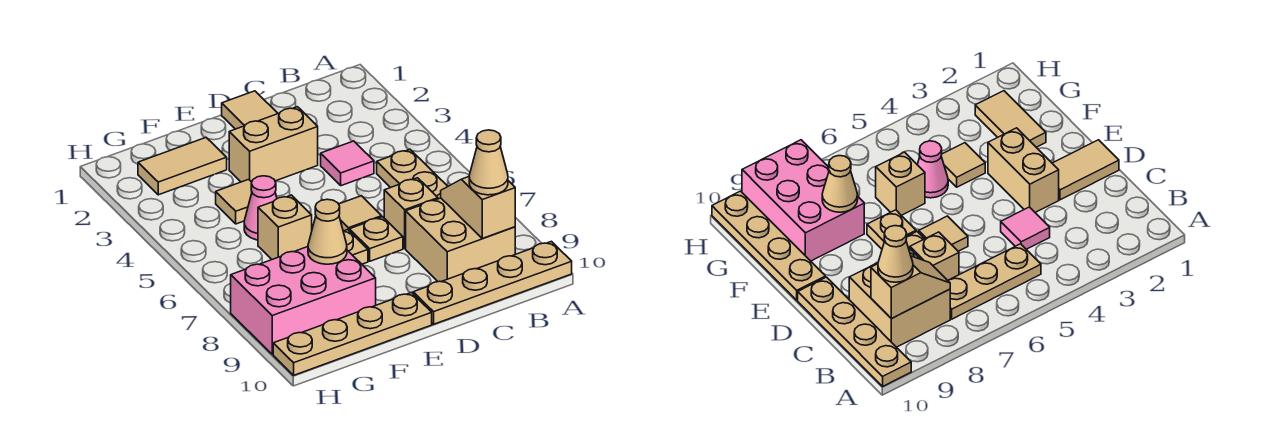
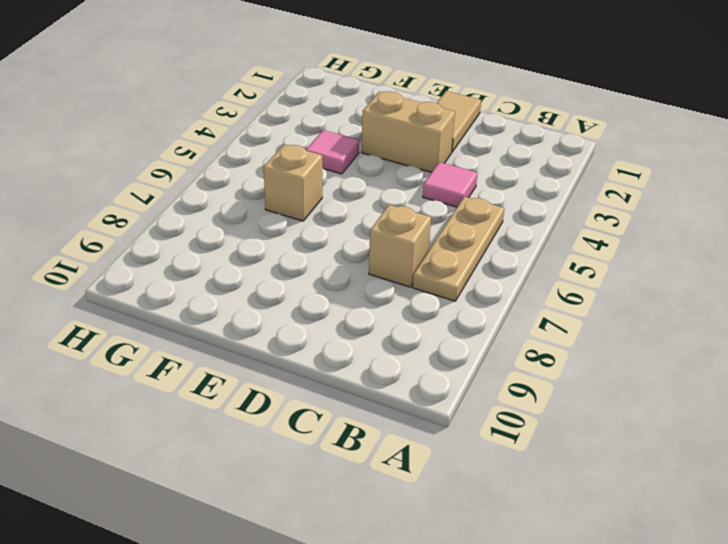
pink tile F4 level 1 -> tan tile F4 level 1
none -> tan plate A10:D10 level 1
none -> tan brick B8:C9 level 1
none -> tan tile D6 level 1

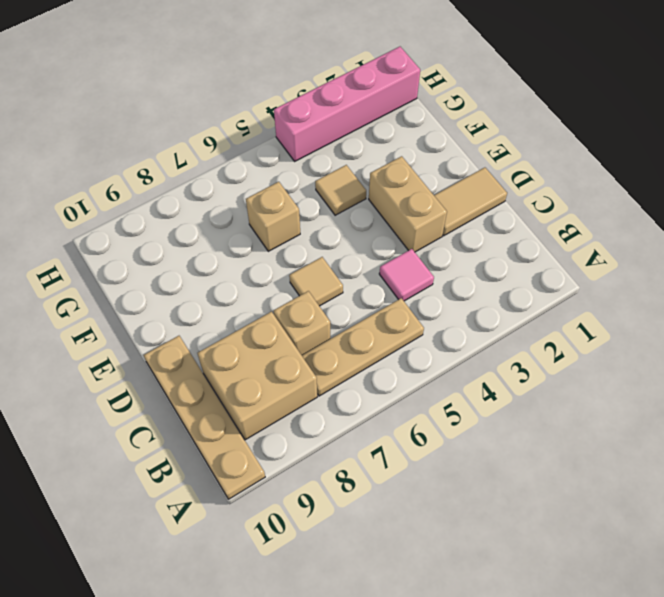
pink brick H1:H4 level 1 -> none
none -> tan plate D7 level 1
none -> tan plate E7 level 1
none -> tan plate E10:H10 level 1

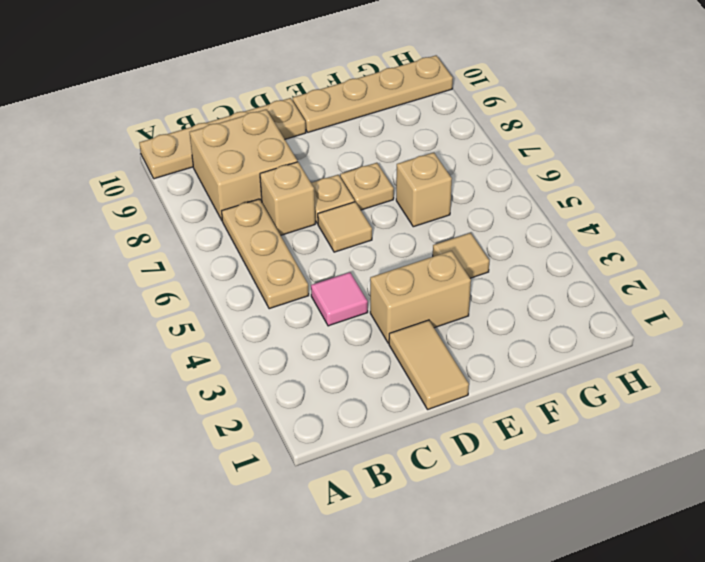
none -> tan tile F2:G2 level 1
none -> pink cone F5 level 1
none -> pink brick F8:H9 level 1

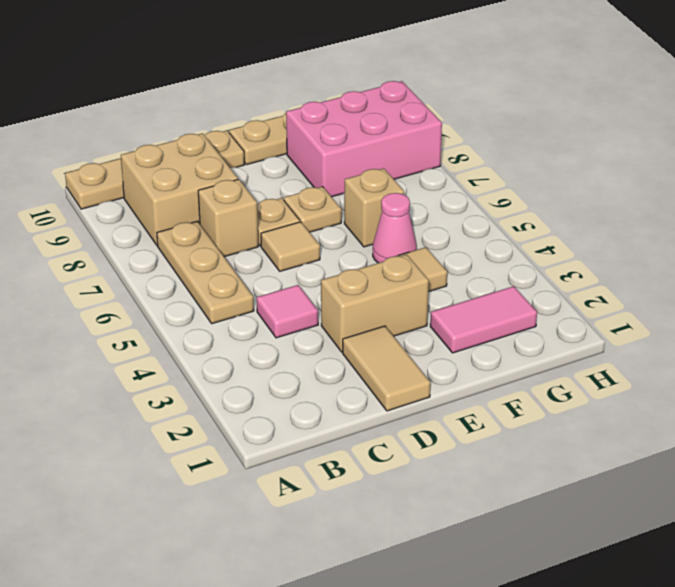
pink tile F2:G2 level 1 -> tan tile F2:G2 level 1
none -> tan slope B8:B9 level 2 top 9
none -> tan cone F8 level 2
none -> tan cone B9 level 3

